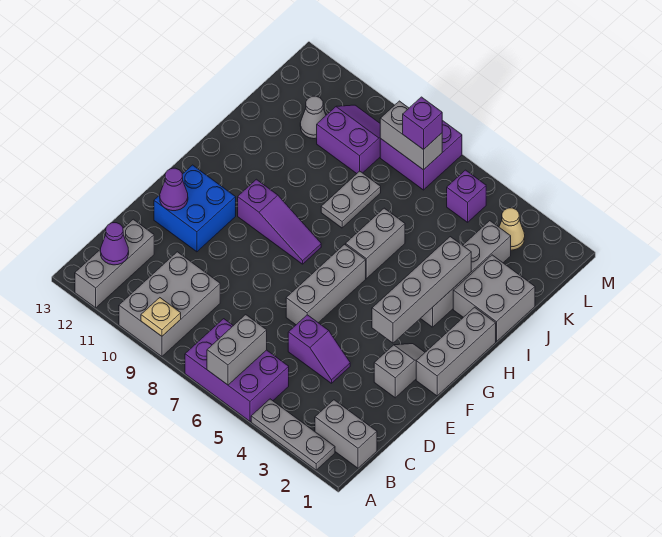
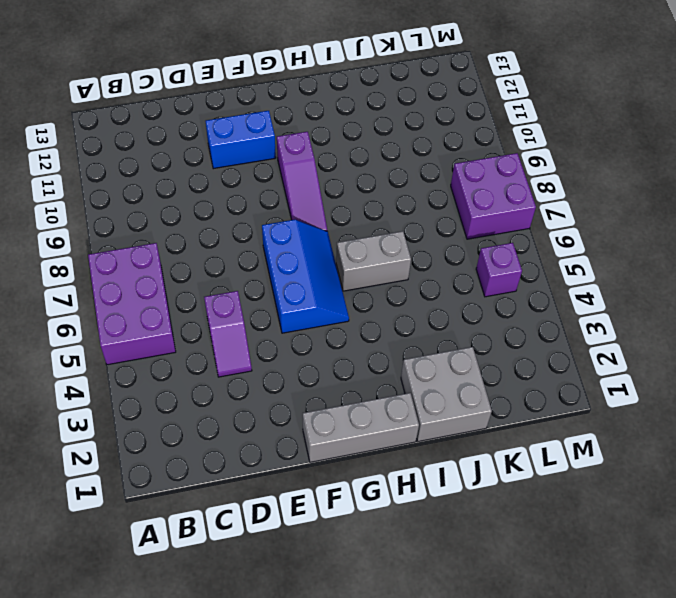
blue brick E11:F11 level 1 -> blue brick E11:F12 level 1
blue slope F5:G7 level 1 top F -> grey brick E6:G6 level 1
none -> grey plate A2:A4 level 1
none -> grey brick A9:C10 level 1
none -> grey brick A12:C12 level 1

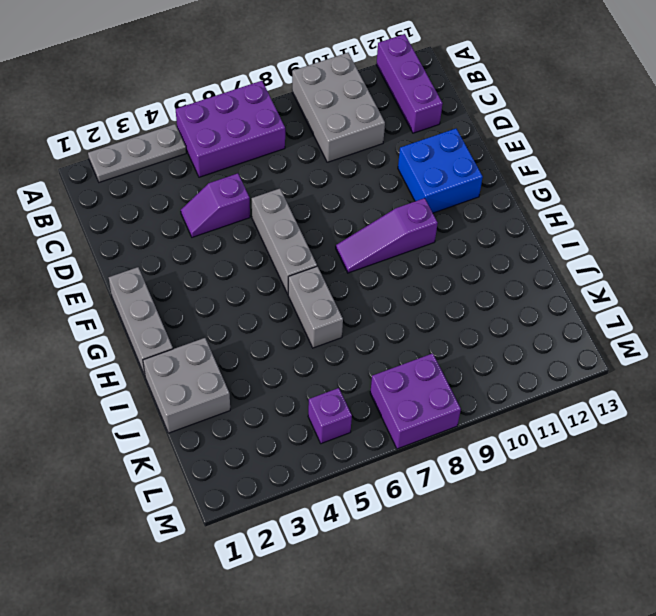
purple brick A12:C12 level 1 -> grey brick A12:C12 level 1
none -> grey brick B1:B2 level 1
none -> grey slope E2:F2 level 1 top E
none -> grey brick H3:K3 level 1

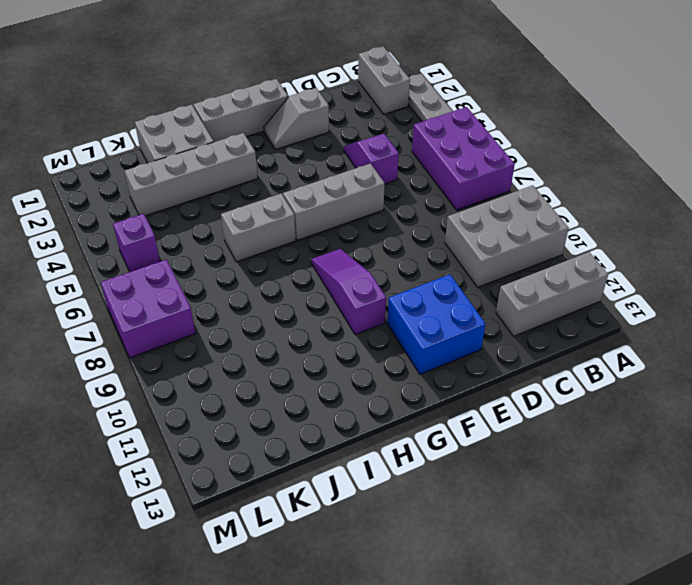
none -> grey plate I8:J8 level 1
none -> purple slope K9:L10 level 1 top K
none -> grey cone K11 level 1

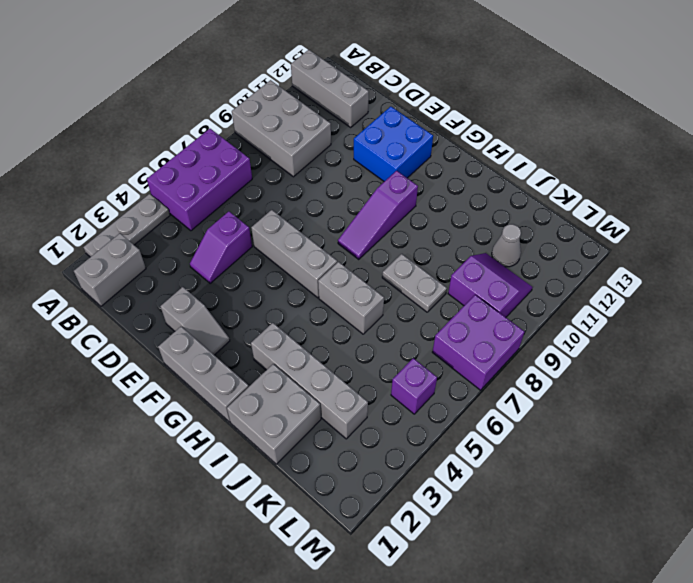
purple slope K9:L10 level 1 top 9 -> purple slope K9:L10 level 1 top K
none -> tan cone L3 level 1
none -> grey brick A6:B6 level 2
none -> tan plate A9 level 2

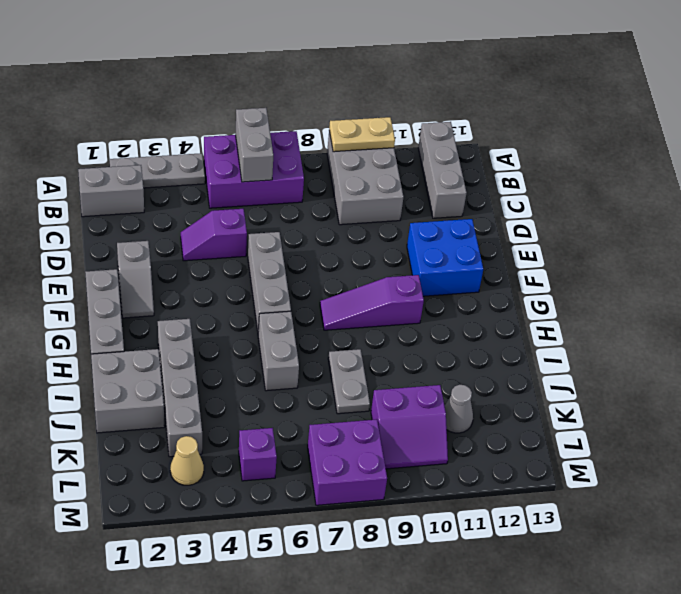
tan plate A9:A10 level 2 -> tan plate A9 level 2
none -> purple cone B12 level 2
none -> purple cone E12 level 2
none -> grey brick F3:I3 level 2

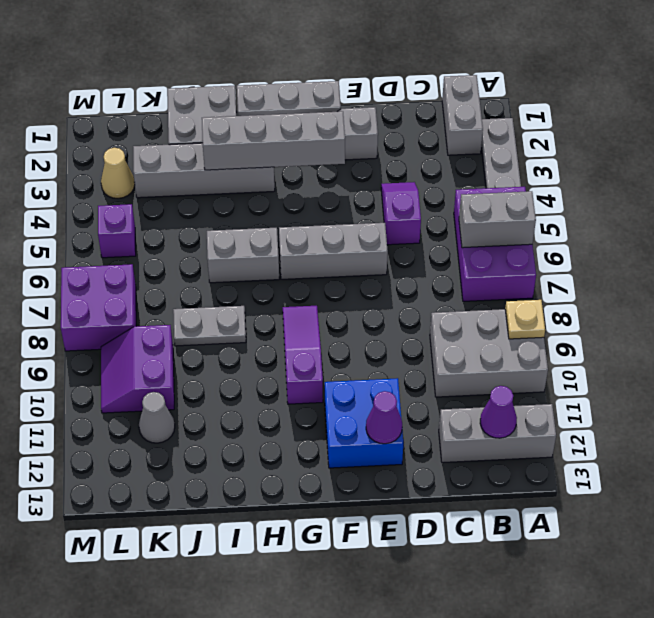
none -> grey brick L7:L8 level 2
none -> purple brick L7 level 3

